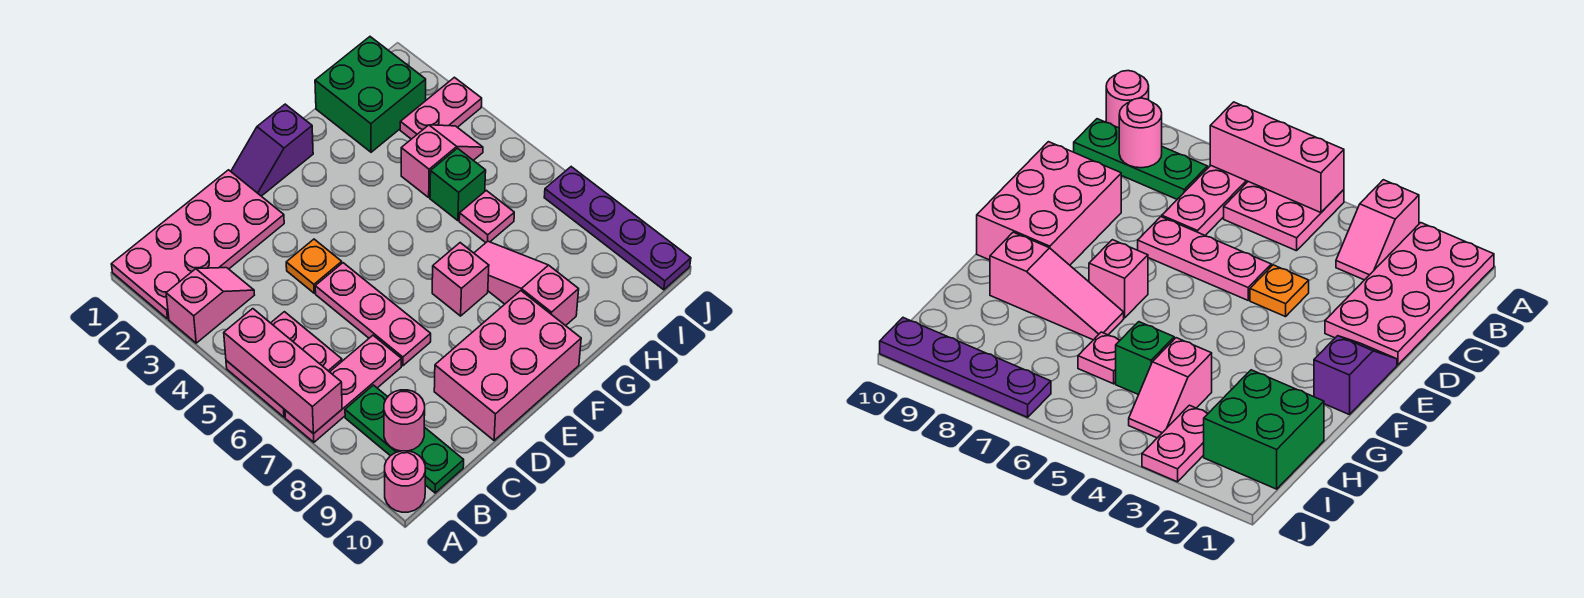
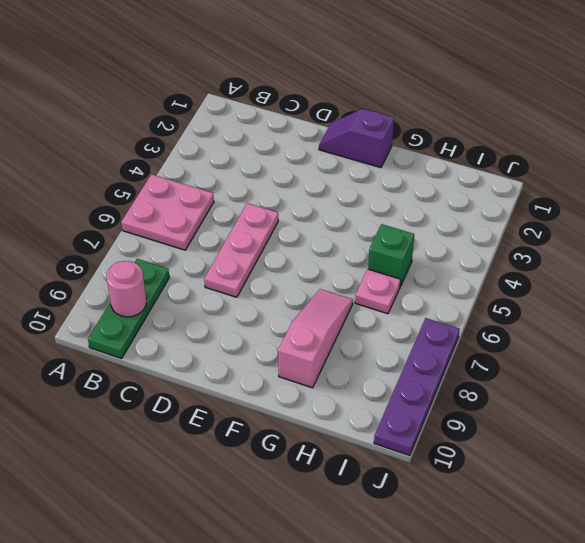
none -> pink plate A1:D2 level 1
none -> pink slope A3:B3 level 1 top A
none -> pink plate A7:C7 level 1

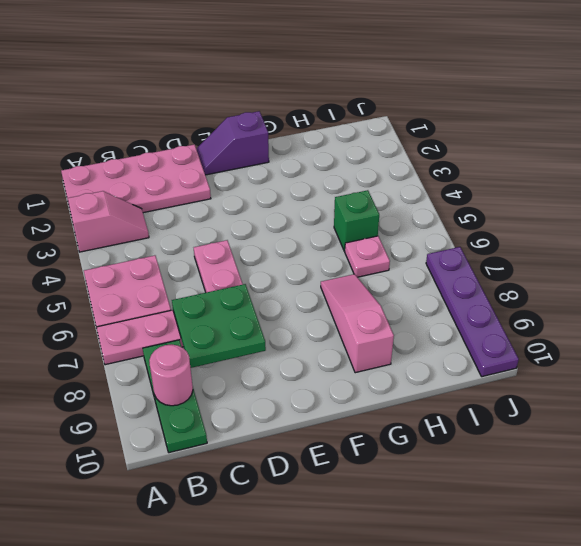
green plate C7:D8 level 2 -> none
none -> pink round brick A10 level 1
none -> orange plate D4 level 1
none -> pink brick D9:F10 level 1

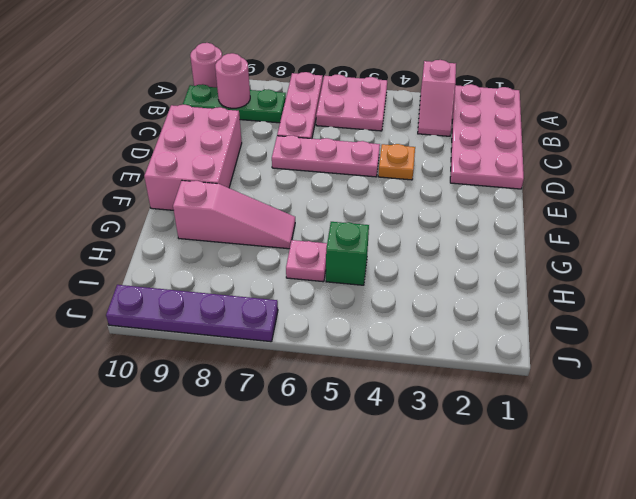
none -> purple slope E1:F1 level 1 top F
none -> pink brick F7 level 1
none -> green brick H1:I2 level 1

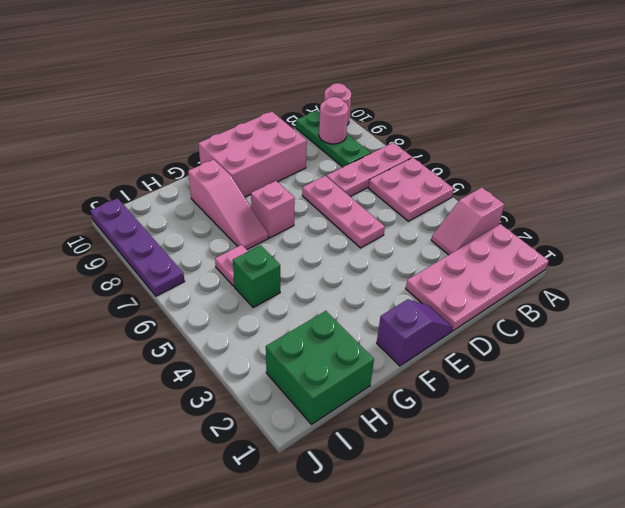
none -> orange plate D4 level 1
none -> pink slope H4:I4 level 1 top H
none -> pink plate I3:J3 level 1

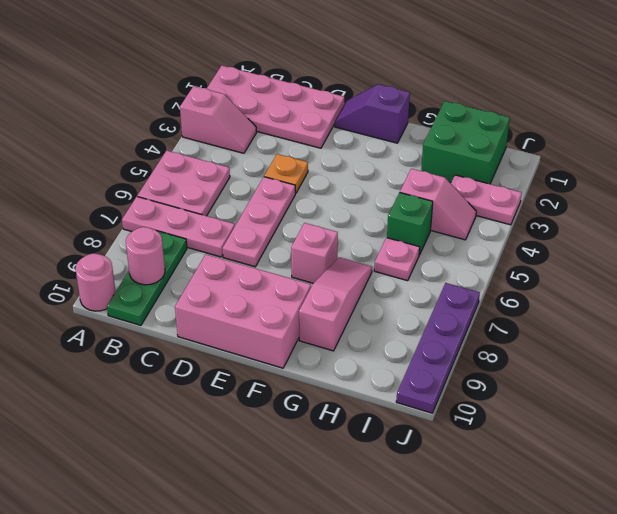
none -> pink brick A5:A7 level 2

